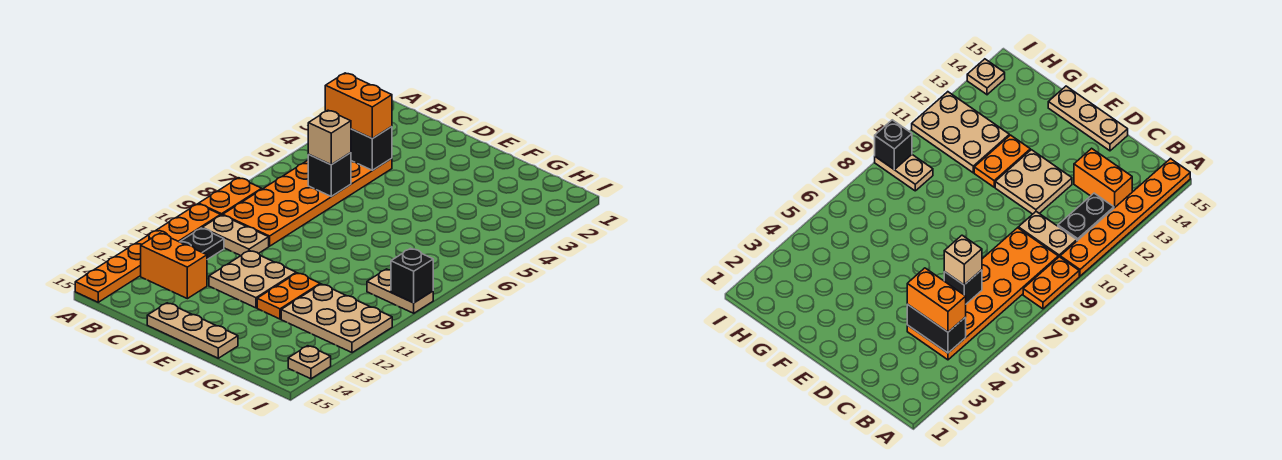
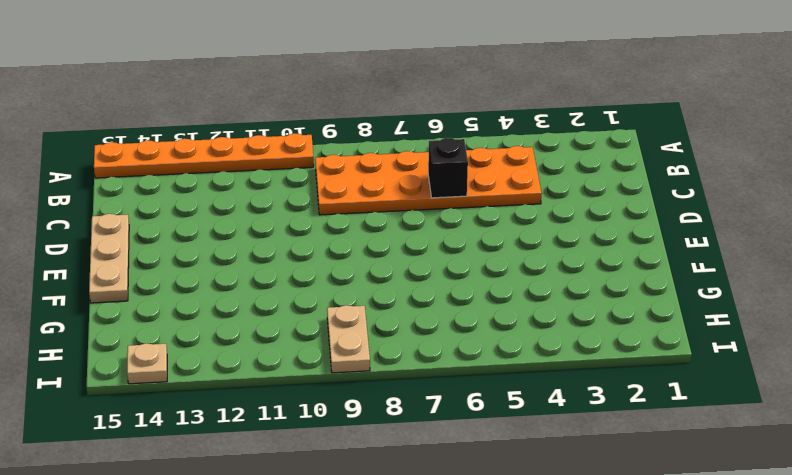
none -> orange plate A8:A9 level 1
none -> tan plate B10:C10 level 1
none -> black plate B11:B12 level 1

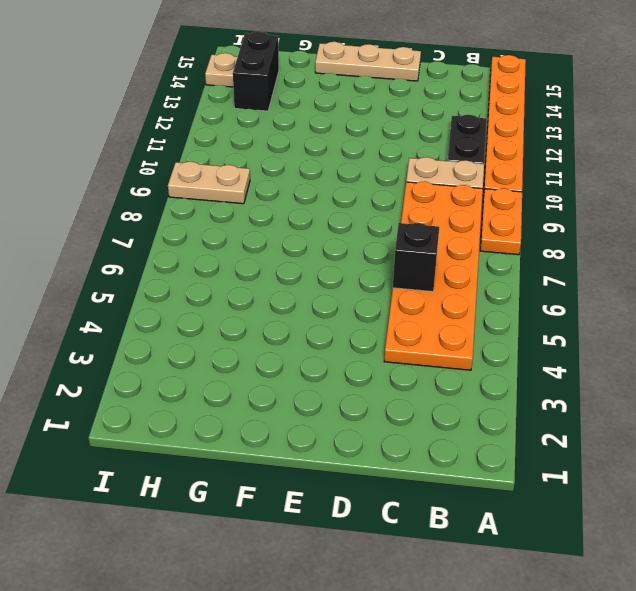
black brick H13:H14 level 1 -> black brick B4:C4 level 2
none -> orange brick B13:C13 level 1
none -> tan plate D11:E12 level 1
none -> orange plate F11:F12 level 1

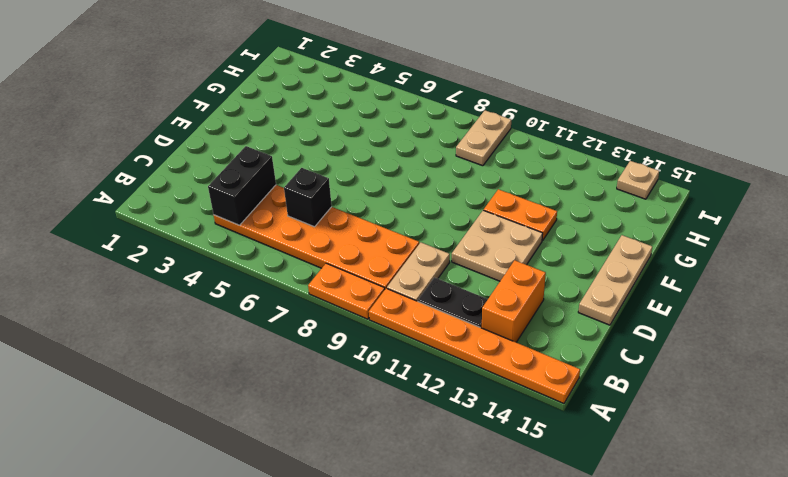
none -> tan plate G11:I12 level 1
none -> black brick I9 level 2
none -> orange brick B4:C4 level 3

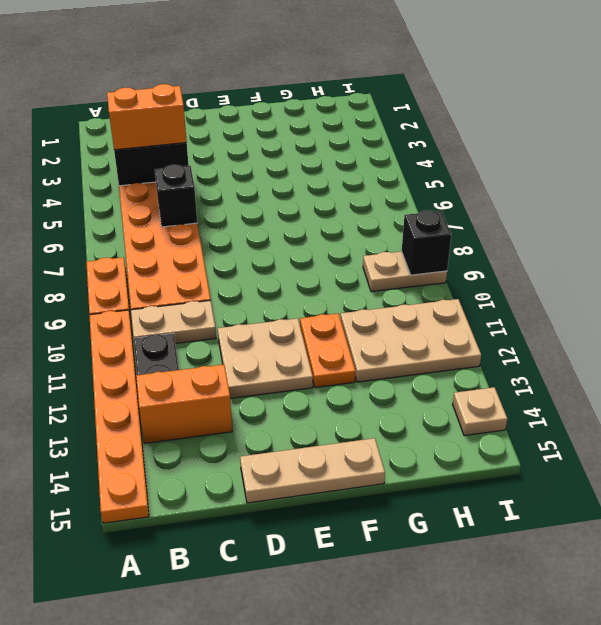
none -> tan brick C6 level 3

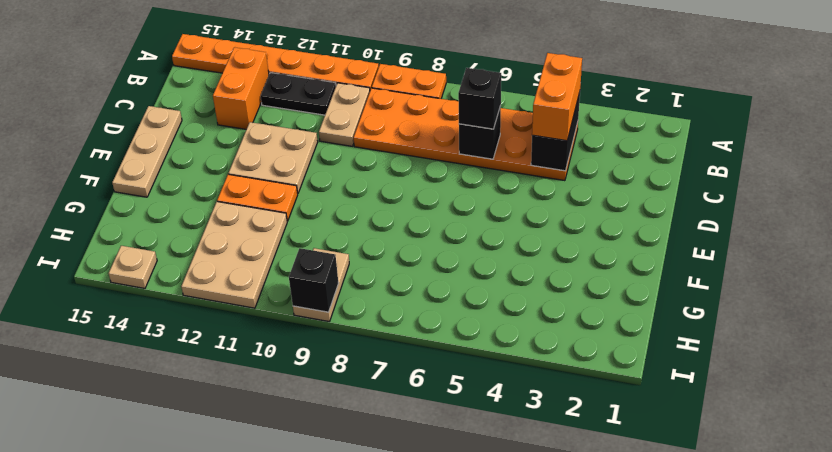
black brick C6 level 3 -> tan brick C6 level 3

